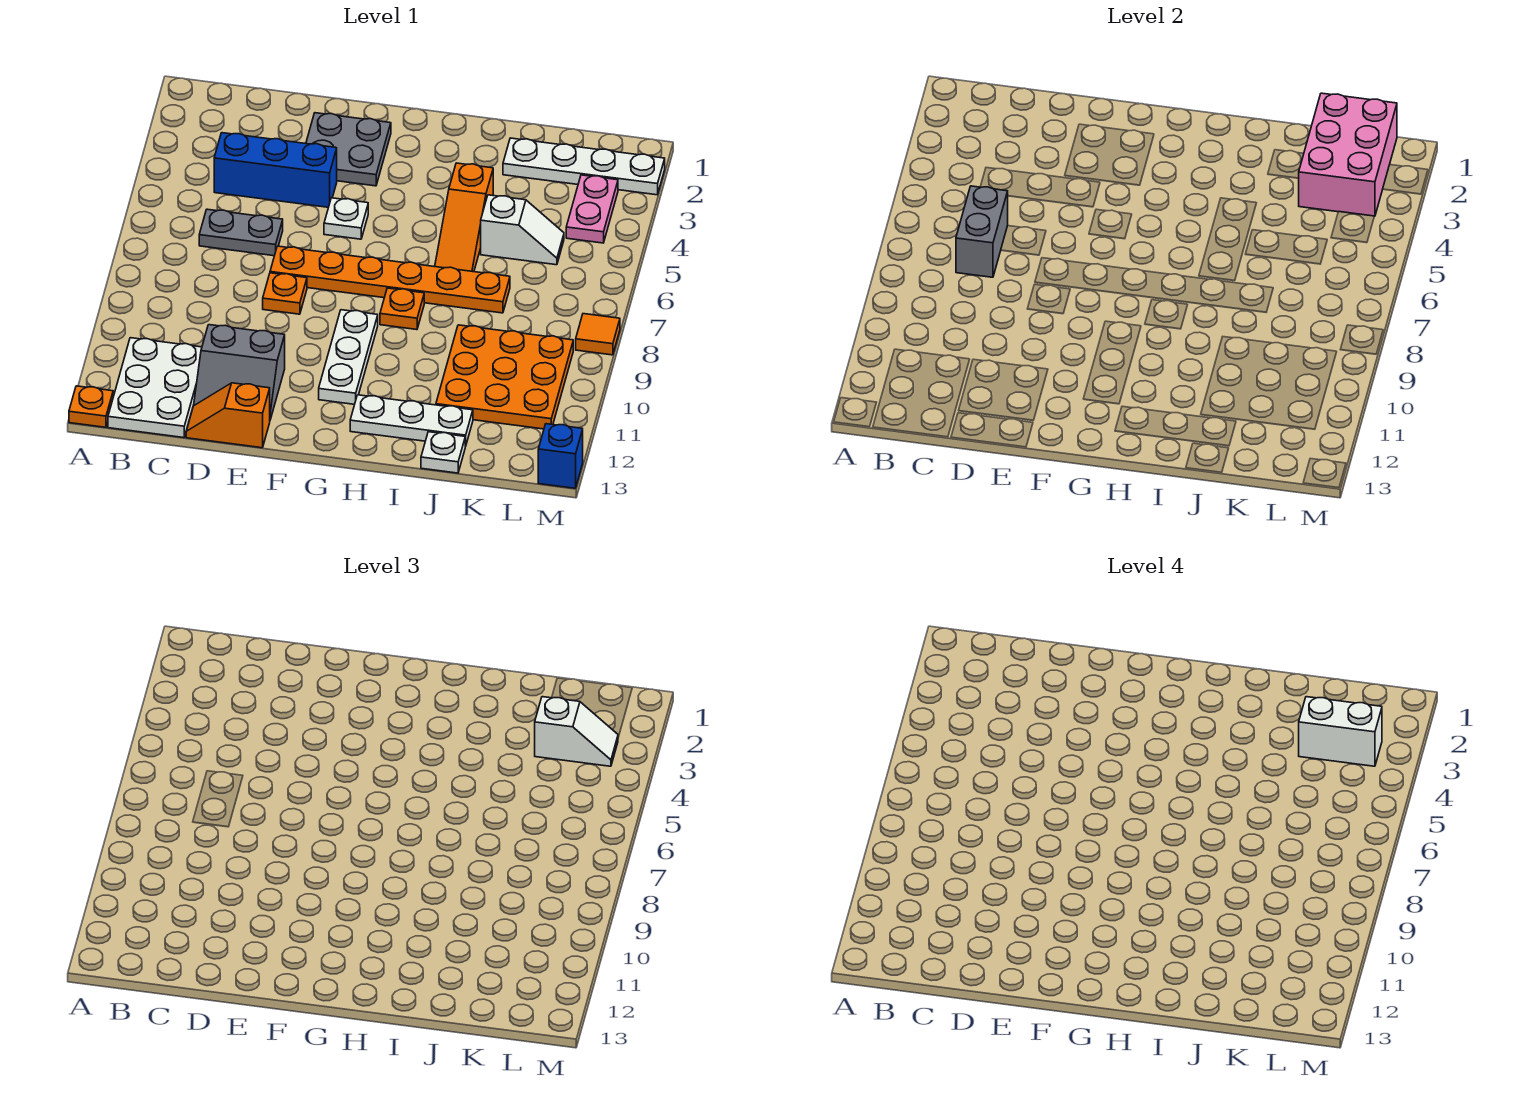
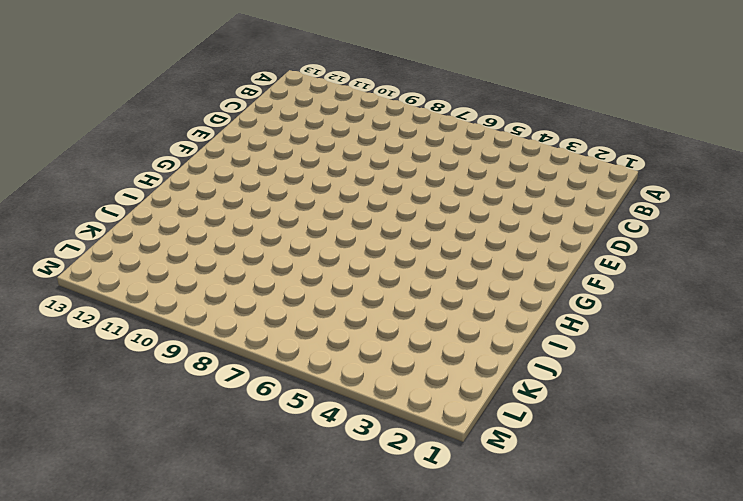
none -> orange plate A13 level 1
none -> white plate B11:C13 level 1
none -> blue brick C4:E4 level 1

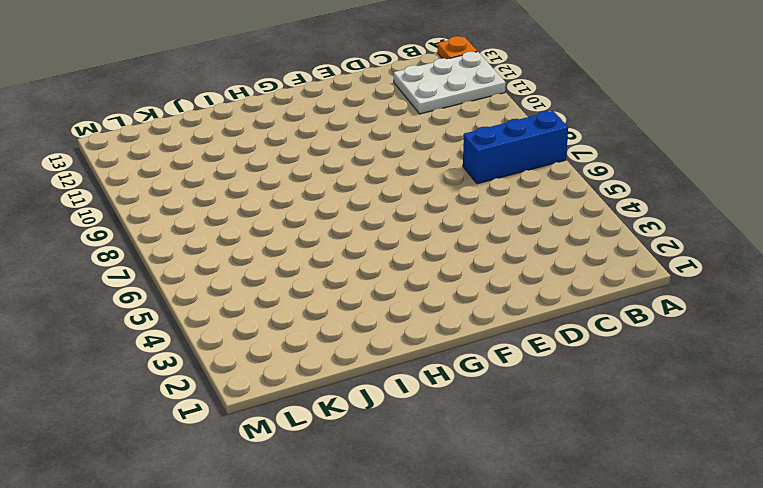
blue brick A7:C7 level 1 -> blue brick C4:E4 level 1
white plate A11:C12 level 1 -> white plate B11:C13 level 1
none -> grey plate C6:D6 level 1
none -> grey slope D11:E12 level 1 top 11
none -> orange slope D13:E13 level 1 top E

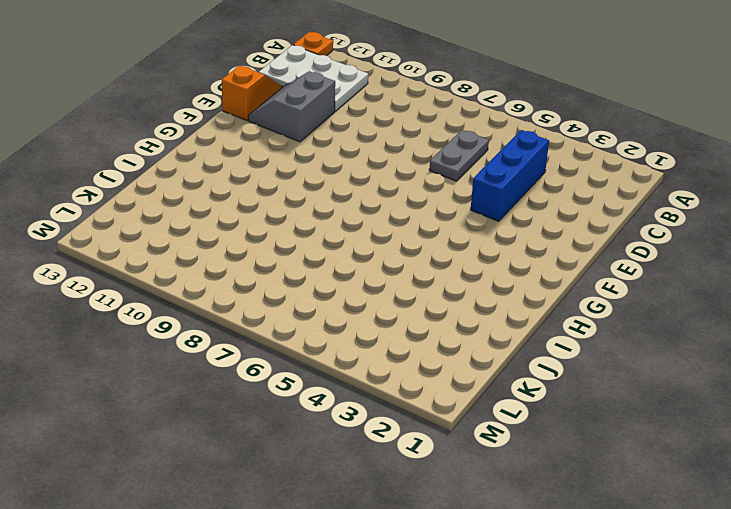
none -> grey plate E2:F3 level 1
none -> orange plate E7:J7 level 1
none -> orange plate E8 level 1

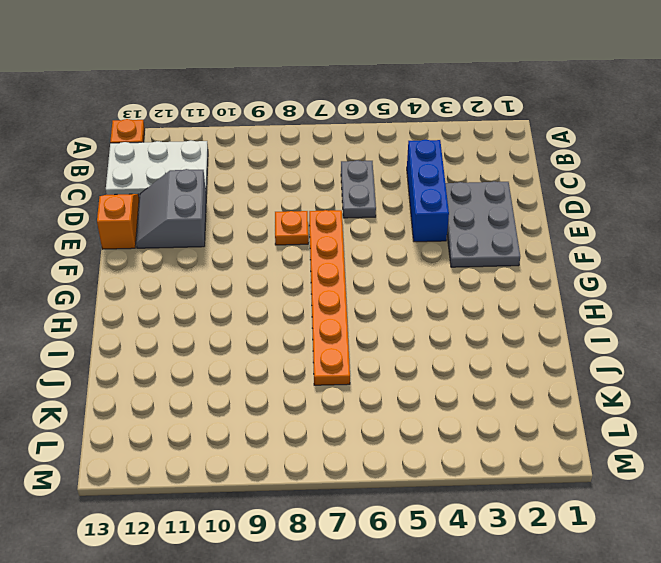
grey plate D2:F3 level 1 -> grey plate E2:F3 level 1
none -> white plate F5 level 1
none -> white plate G9:G11 level 1
none -> orange plate H8 level 1

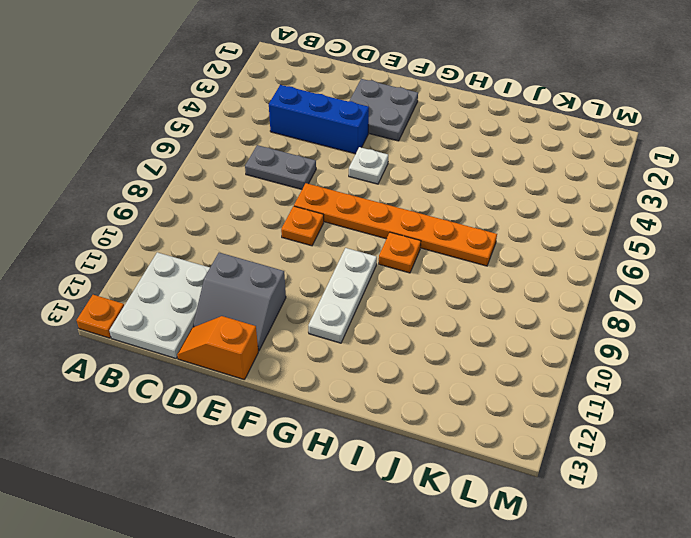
none -> white plate H12:J12 level 1
none -> orange slope I4:I6 level 1 top 4
none -> white plate J2:M2 level 1

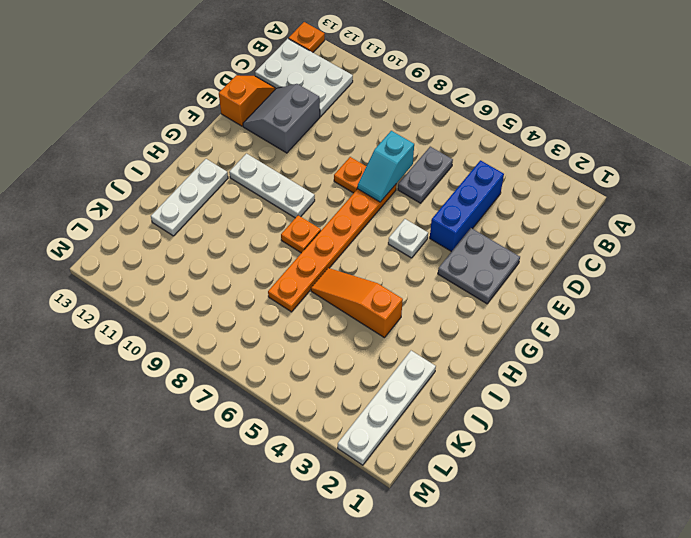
cyan slope D7:E7 level 2 top D -> none
none -> white slope J5:K5 level 1 top J
none -> orange plate J9:L11 level 1
none -> white plate J13 level 1

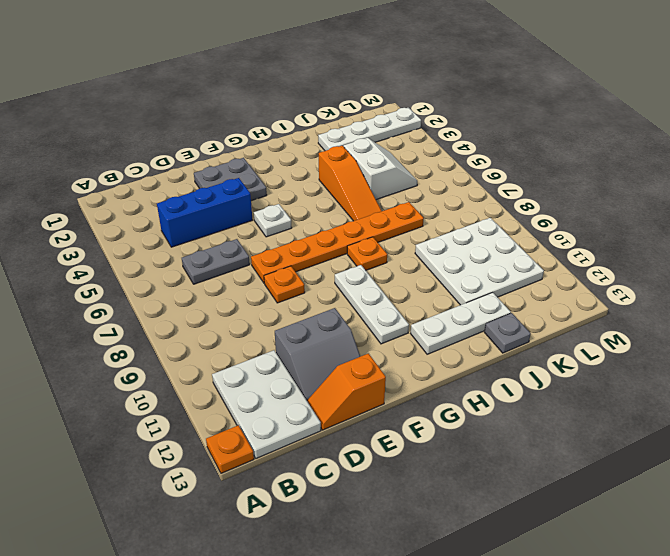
white slope J4:K5 level 1 top J -> white slope J5:K5 level 1 top J
white plate J9:L11 level 1 -> orange plate J9:L11 level 1
grey plate J13 level 1 -> white plate J13 level 1
none -> pink plate L3:L4 level 1
none -> orange tile M8 level 1
none -> blue brick M13 level 1

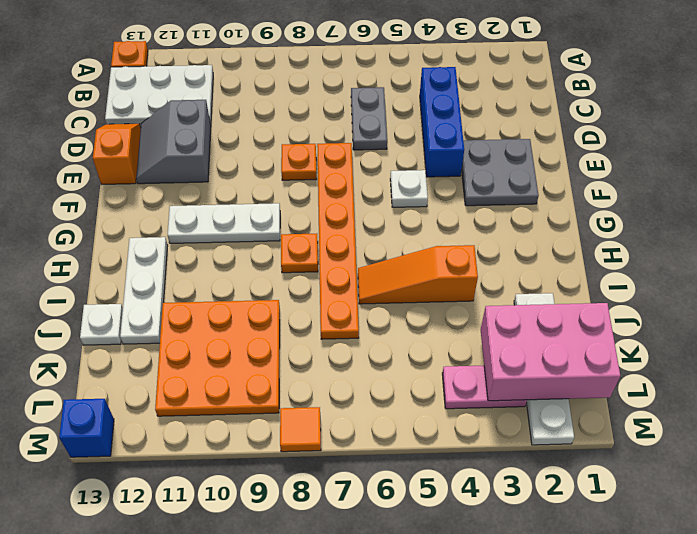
none -> white slope J5:K5 level 1 top J
none -> grey brick C6:C7 level 2
none -> white slope K3:L3 level 3 top K

